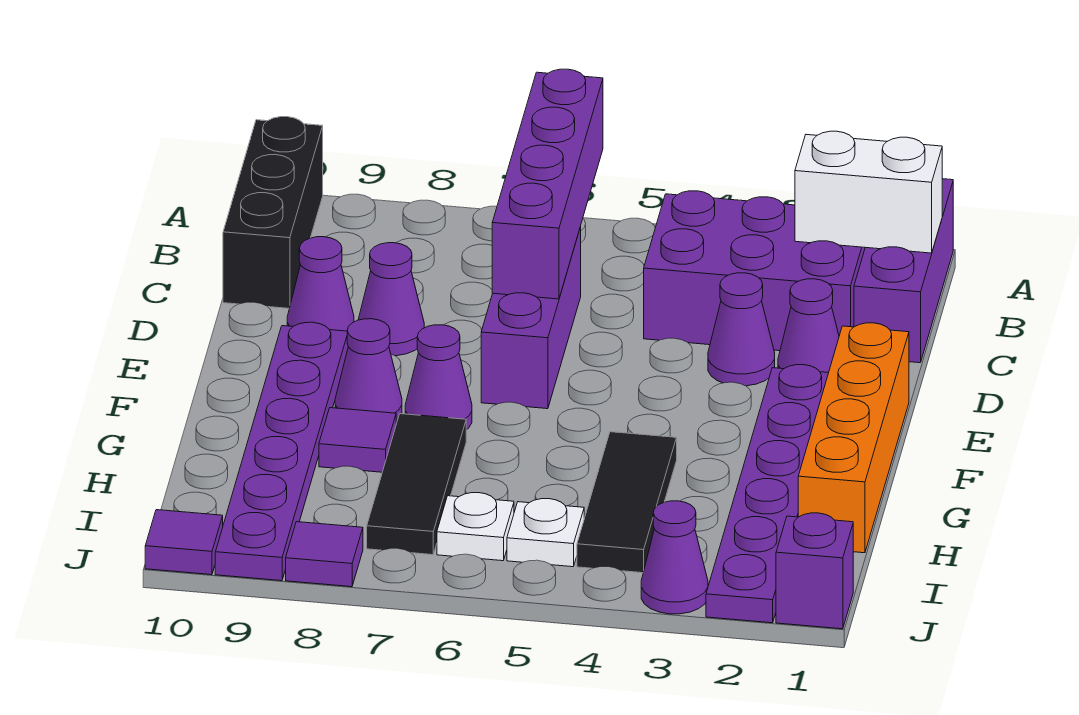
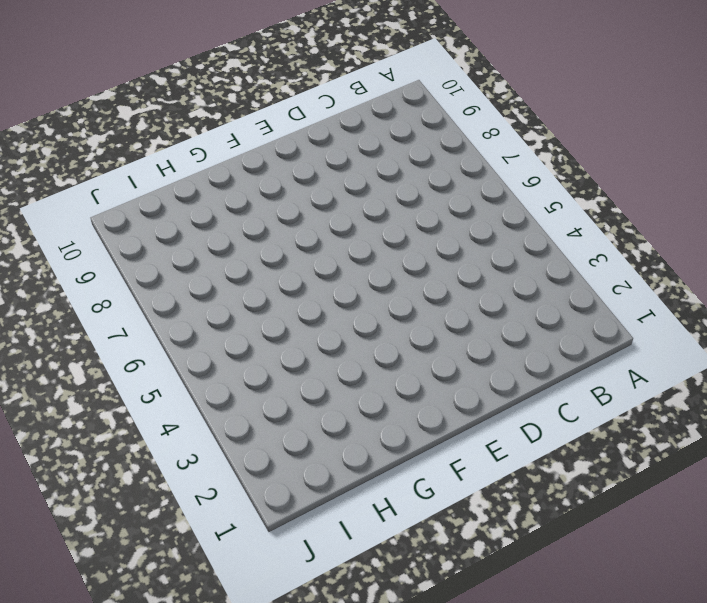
none -> purple brick A1:C1 level 1
none -> black brick A10:C10 level 1
none -> purple brick B2:C4 level 1

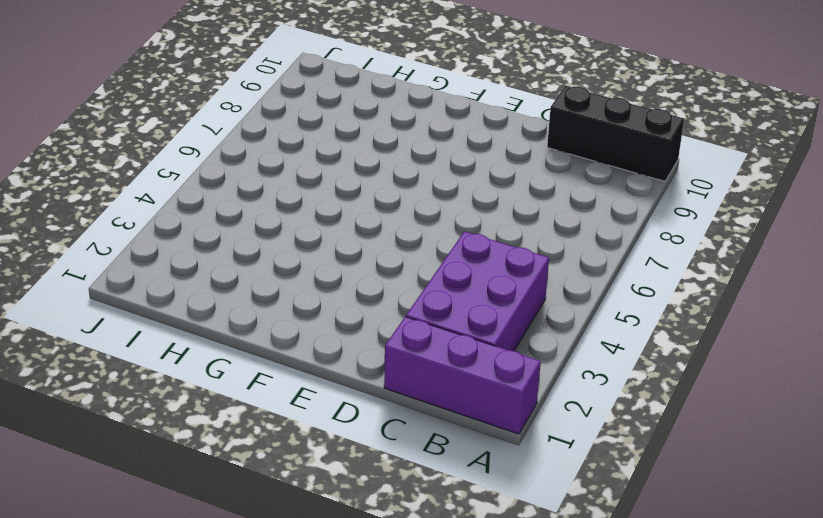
none -> purple brick C6:E6 level 1
none -> purple cone D2 level 1
none -> purple cone D3 level 1

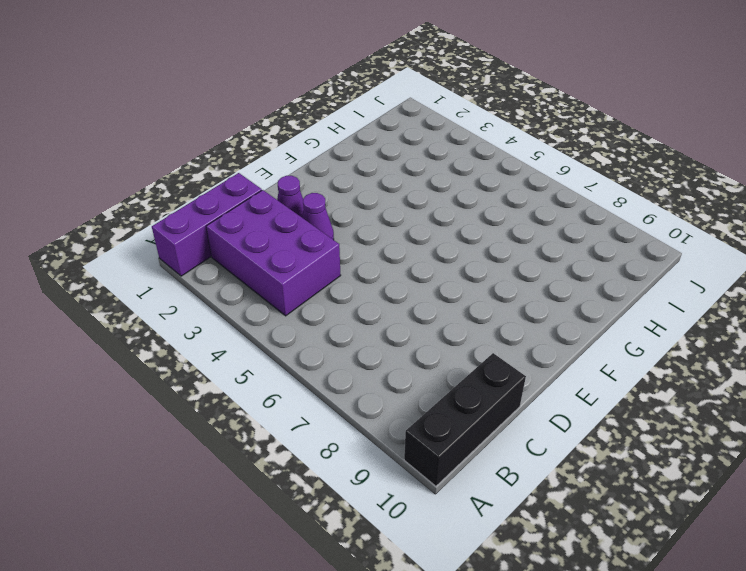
none -> purple brick C6:E6 level 1
none -> purple cone D8 level 1
none -> purple cone D9 level 1

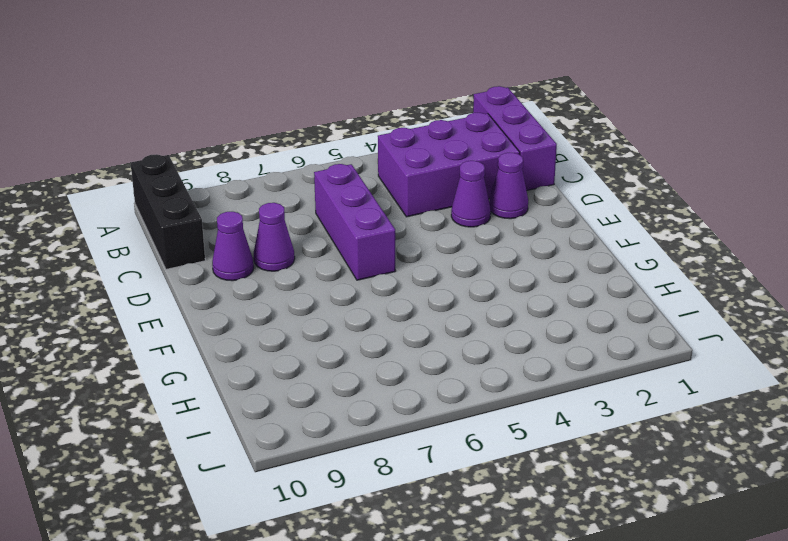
none -> orange brick E1:H1 level 1
none -> purple plate E2:J2 level 1
none -> purple plate E9:J9 level 1

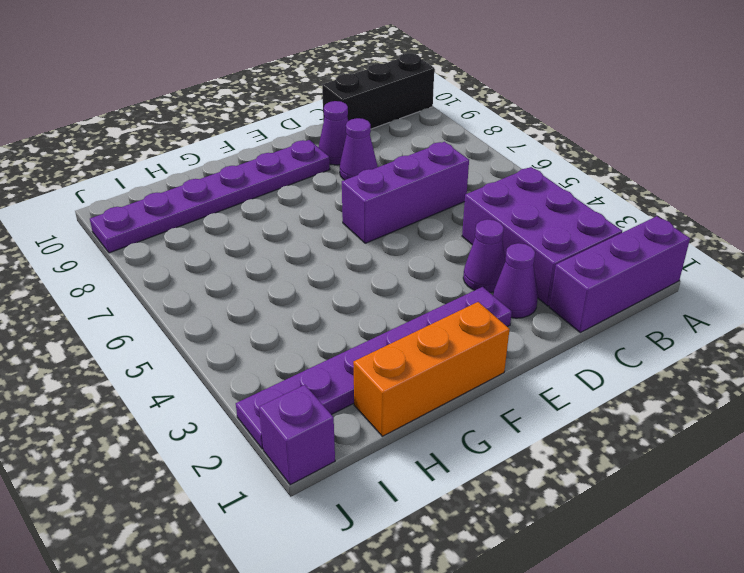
orange brick F1:H1 level 1 -> orange brick E1:H1 level 1
none -> purple cone F7 level 1
none -> purple cone F8 level 1
none -> black tile G4:I4 level 1

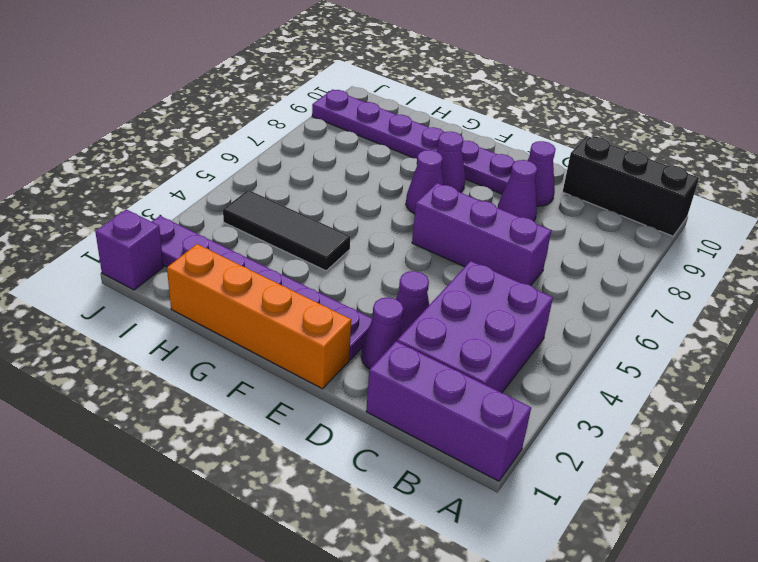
none -> black tile G7:I7 level 1
none -> purple tile G8 level 1
none -> white plate I5 level 1

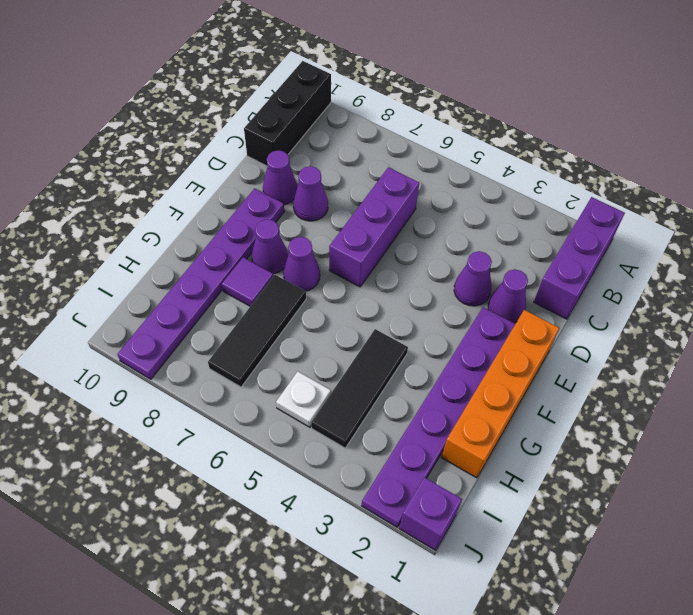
none -> purple brick B2:C4 level 1
none -> white plate I6 level 1
none -> purple cone J3 level 1

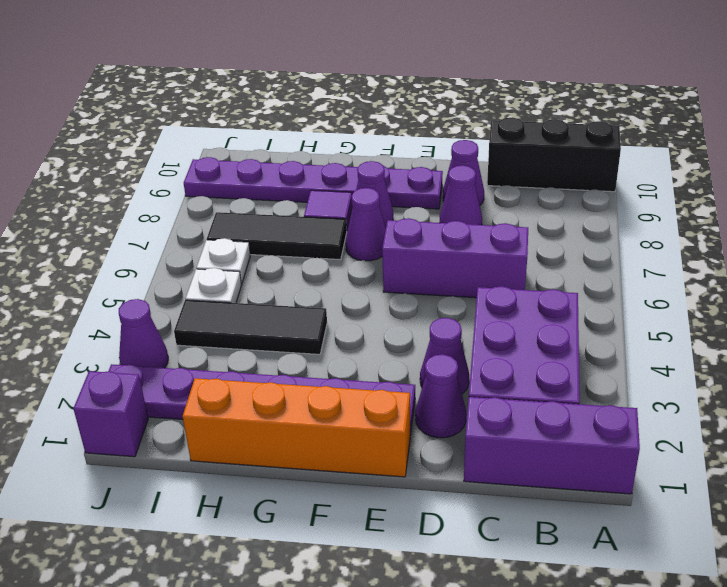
none -> purple tile J8 level 1
none -> purple tile J10 level 1
none -> purple brick A6:D6 level 2

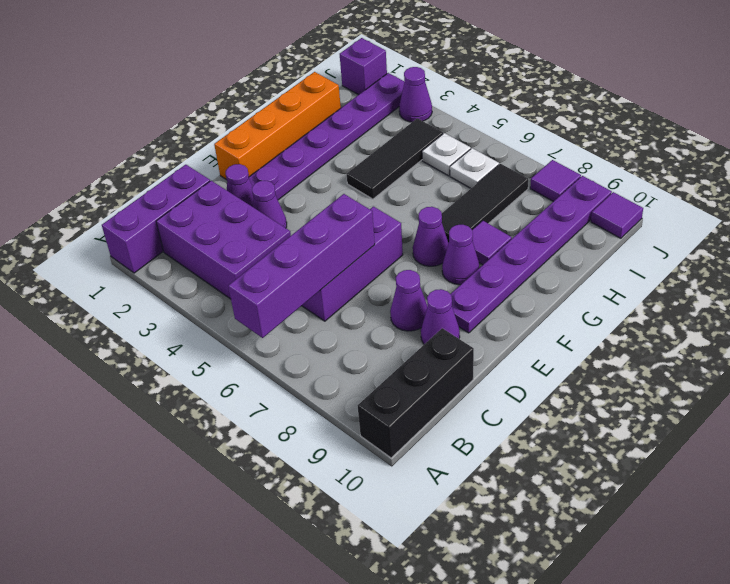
none -> white brick B1:B2 level 2

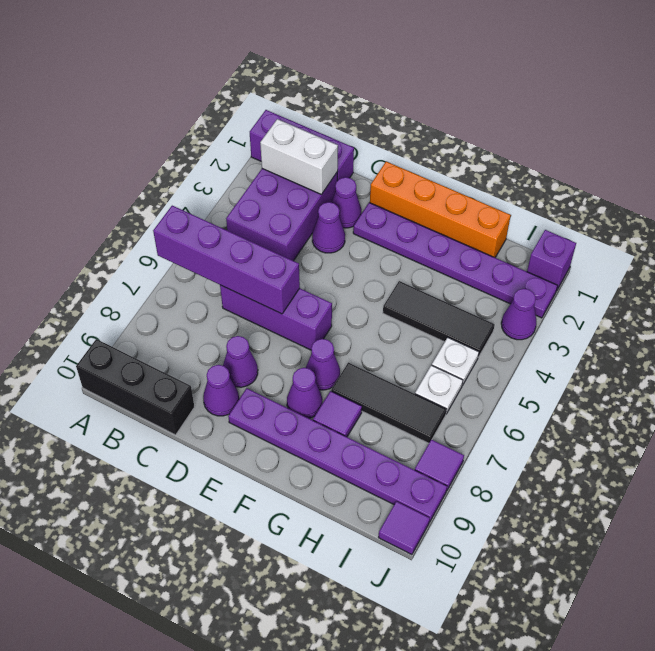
white brick B2:C2 level 2 -> white brick B1:B2 level 2

